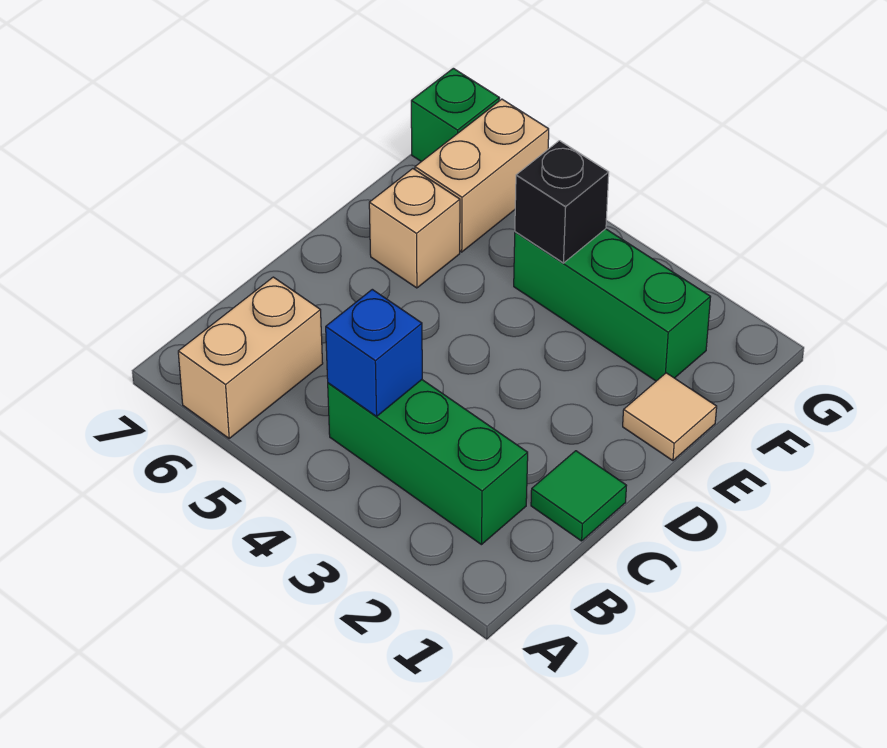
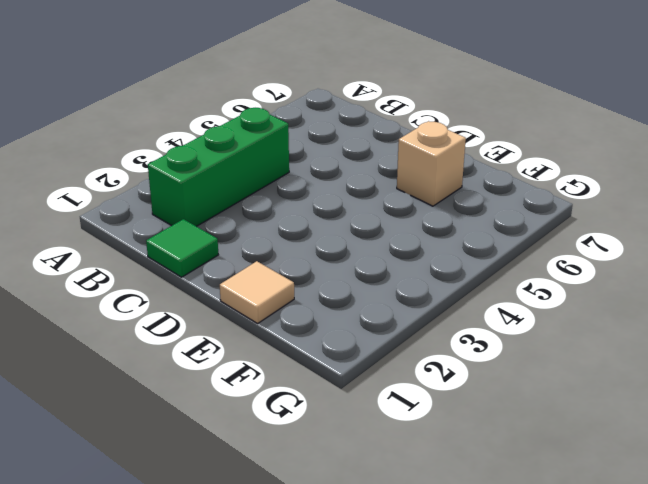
none -> tan brick A6:B6 level 1
none -> green brick F2:F4 level 1

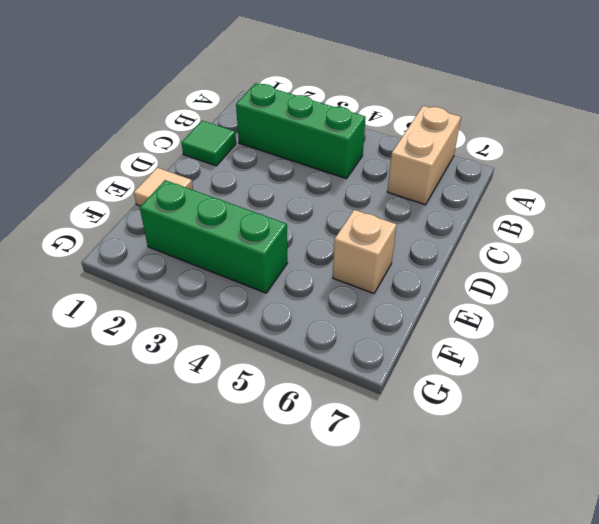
none -> tan brick F6:G6 level 1
none -> green brick G7 level 1

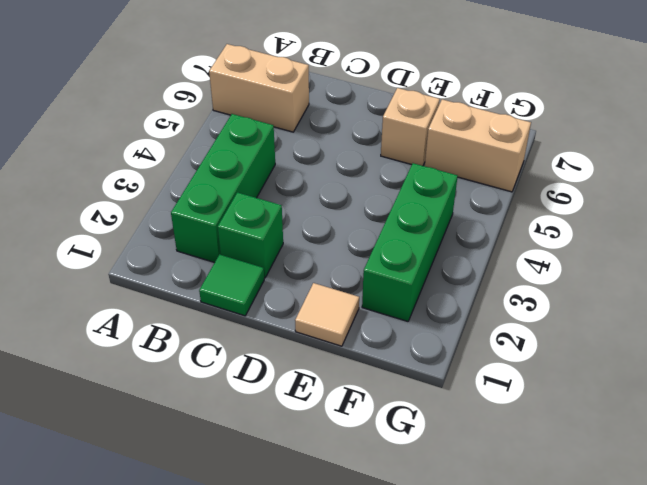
green brick C2 level 1 -> green brick G7 level 1
none -> blue brick B4 level 2
none -> black brick F4 level 2

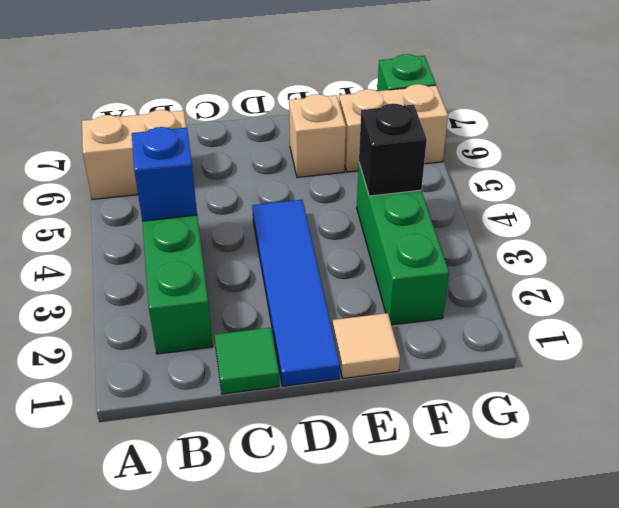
blue tile D1:D4 level 1 -> none

